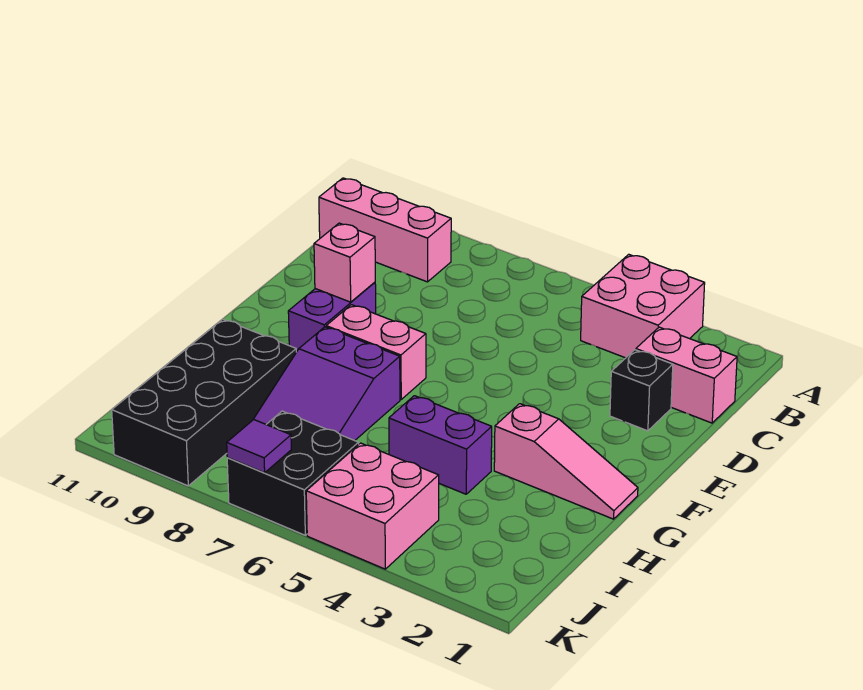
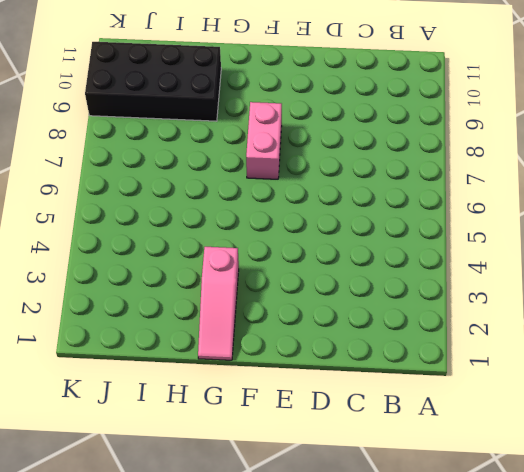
none -> pink brick A3:B4 level 1
none -> pink brick B9:B11 level 1
none -> pink brick C1:C2 level 1

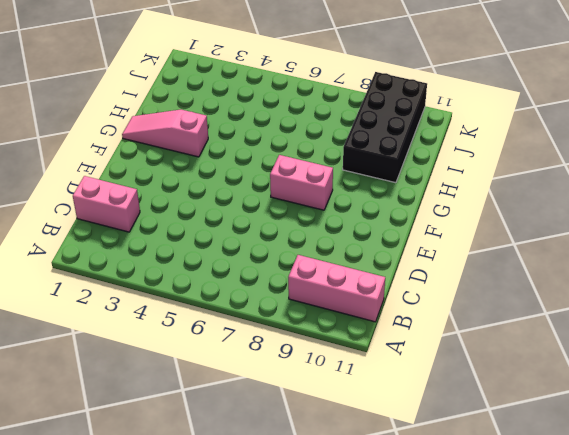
none -> pink brick A3:B4 level 1
none -> black brick D2 level 1
none -> purple brick E9:F9 level 1

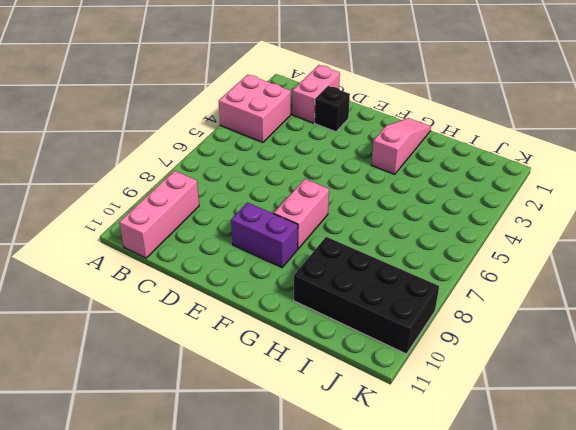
none -> purple slope G7:I8 level 1 top G
none -> purple brick H4:H5 level 1
none -> pink brick J4:K5 level 1

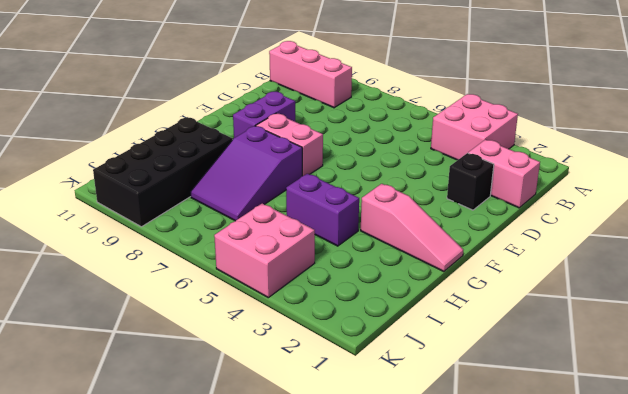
none -> black brick J6:K7 level 1
none -> pink brick E9 level 2
none -> purple tile K7 level 2

